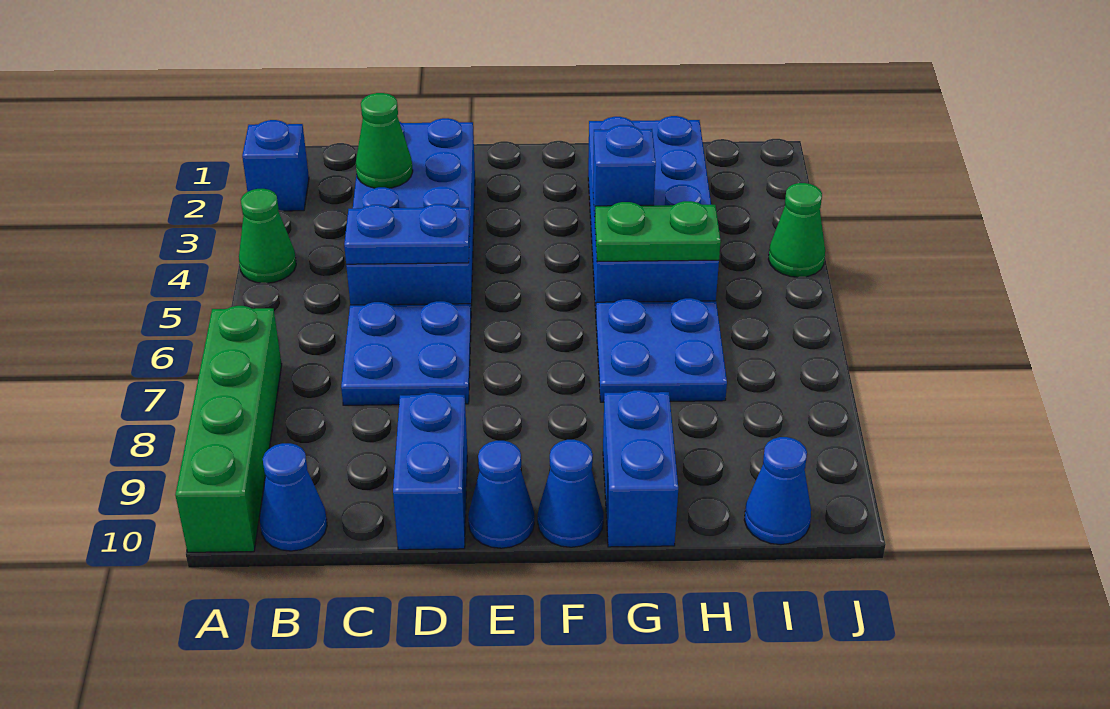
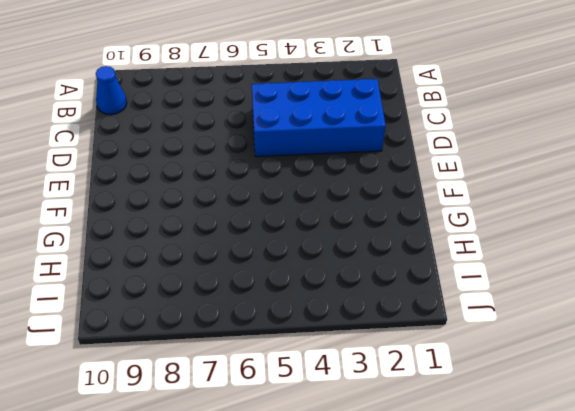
none -> blue brick A2 level 1
none -> green cone A4 level 1
none -> green brick A7:A10 level 1

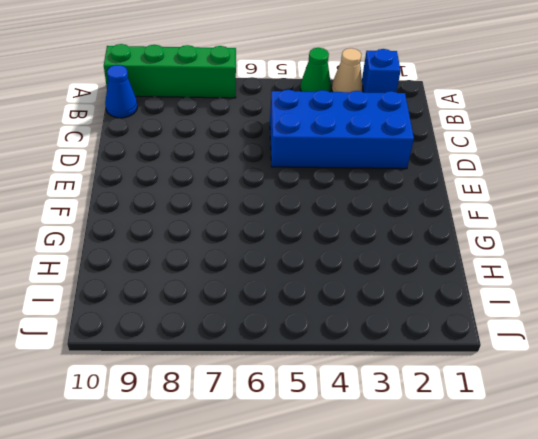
tan cone A3 level 1 -> none
none -> blue plate C6:D7 level 1
none -> blue brick D9:D10 level 1
none -> blue cone E10 level 1

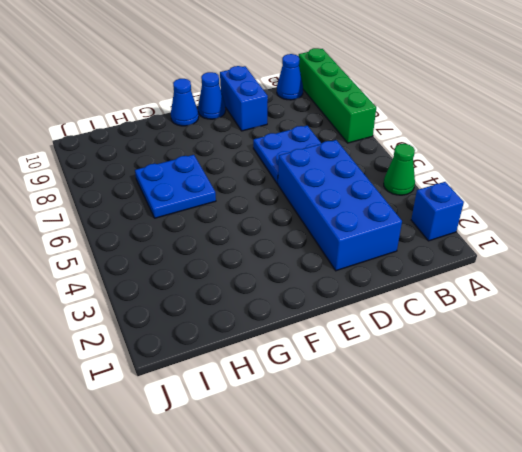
none -> blue brick G2:H5 level 1
none -> blue brick G9:G10 level 1
none -> blue cone I10 level 1

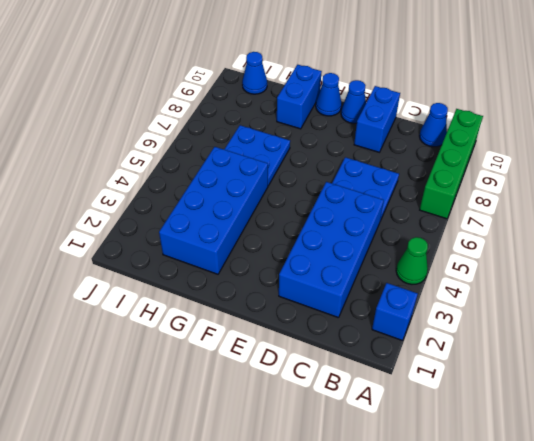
none -> green cone J4 level 1
none -> green cone C3 level 2
none -> blue plate C5:D5 level 2

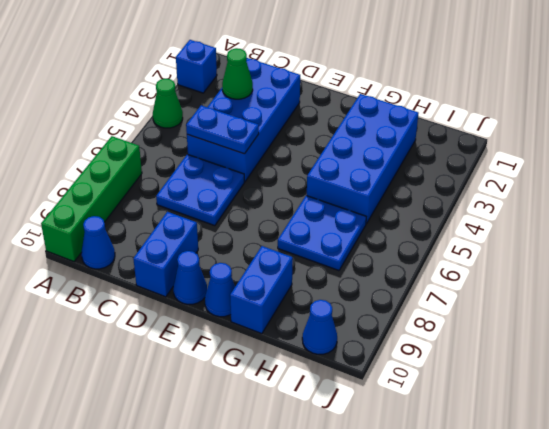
none -> green cone J4 level 1
none -> blue brick G4 level 2
none -> green plate G5:H5 level 2

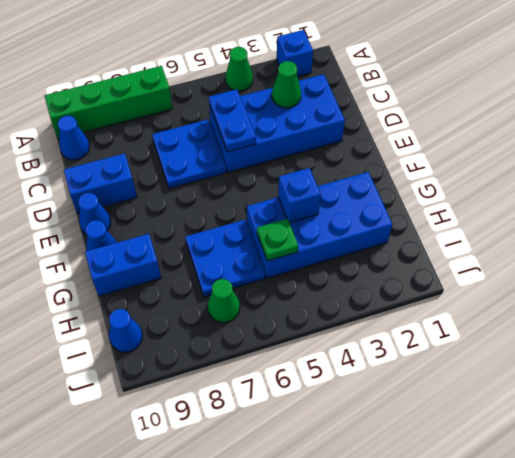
green plate H5 level 2 -> green plate G5:H5 level 2
green cone I7 level 1 -> green cone J4 level 1

